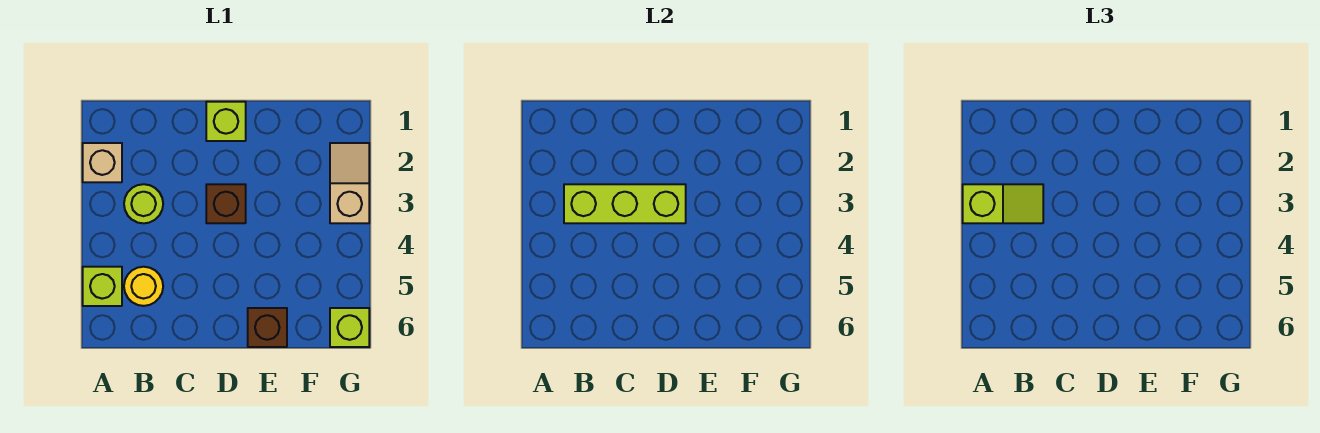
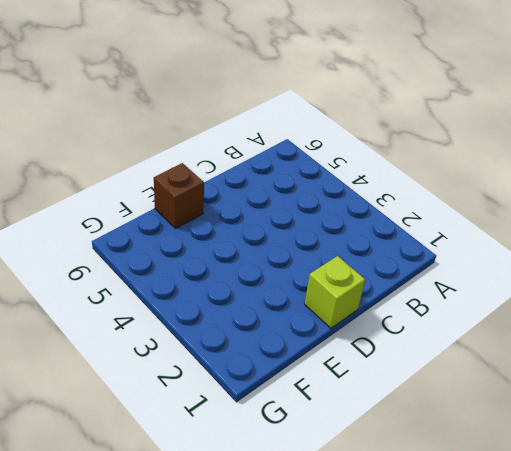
none -> tan brick A2 level 1
none -> lime brick A5 level 1

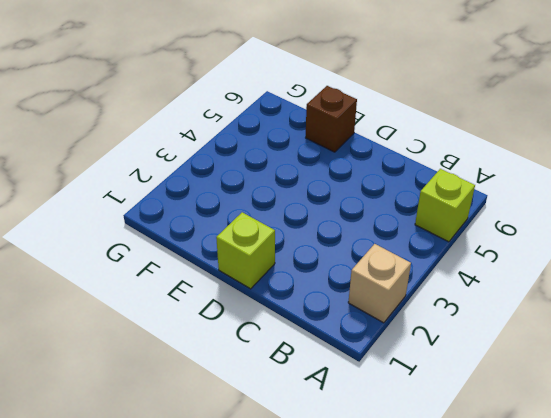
none -> lime round brick B3 level 1
none -> yellow round brick B5 level 1

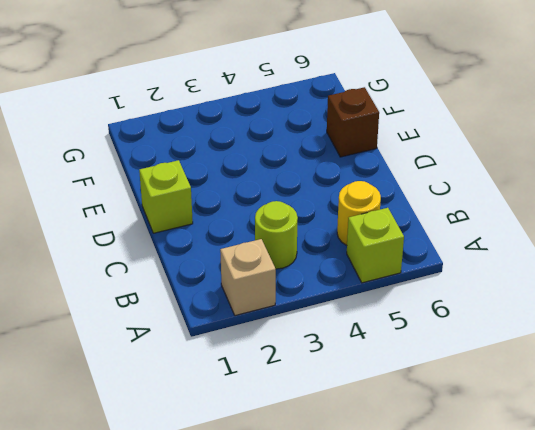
none -> brown brick D3 level 1
none -> tan slope G2:G3 level 1 top 3

